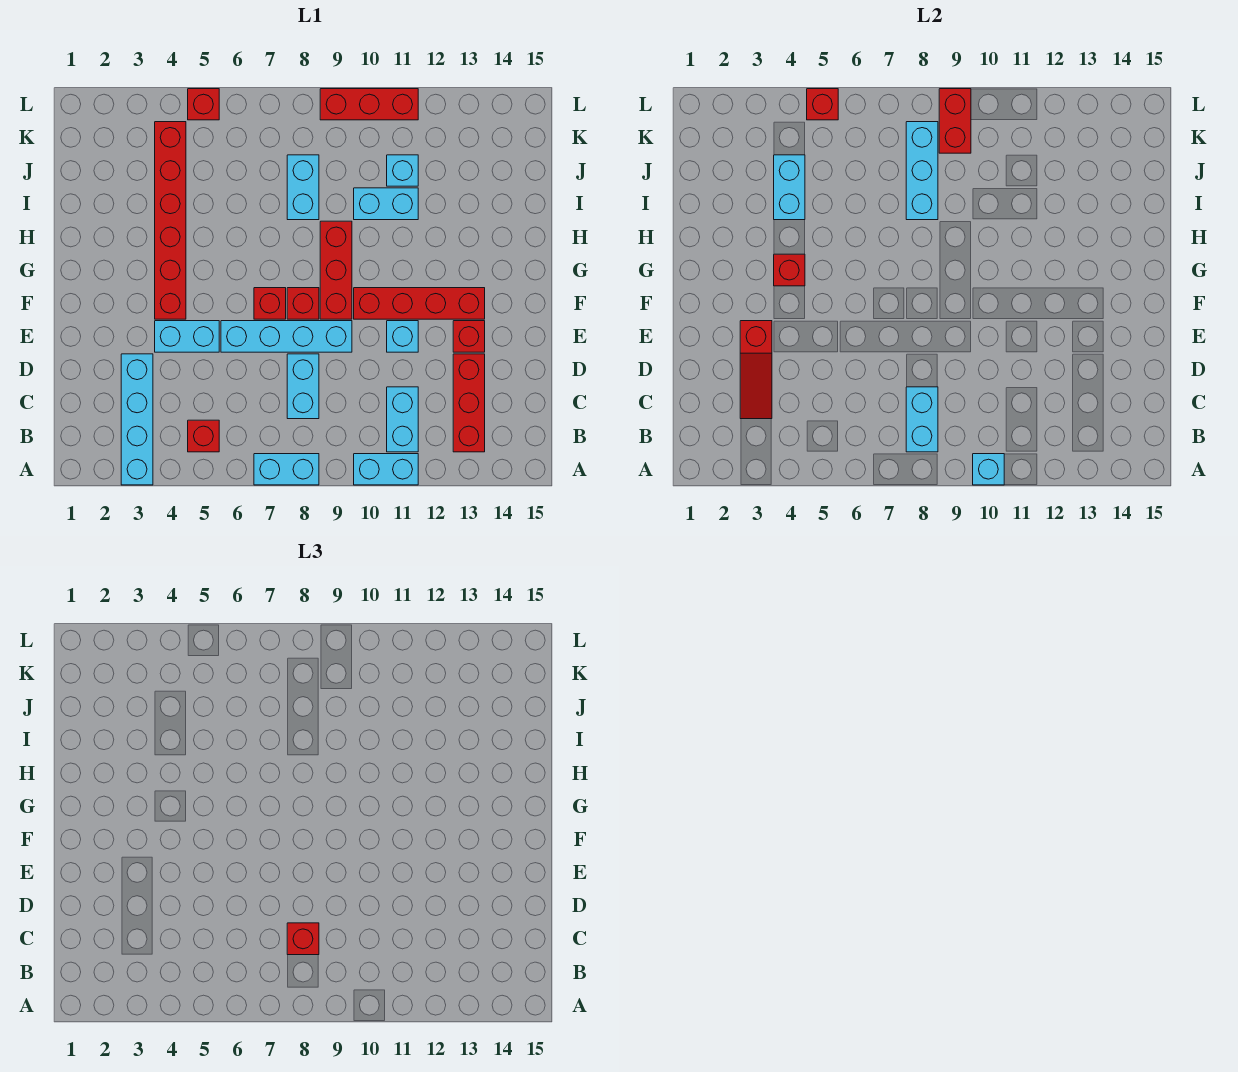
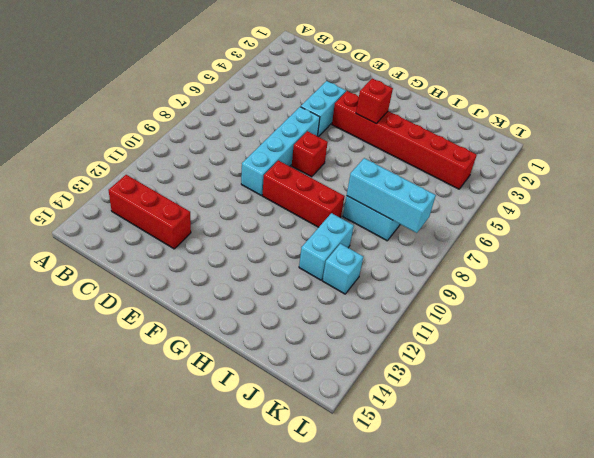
none -> cyan brick A3:D3 level 1
none -> cyan brick A7:A8 level 1
none -> cyan brick A10:A11 level 1
none -> red brick B5 level 1

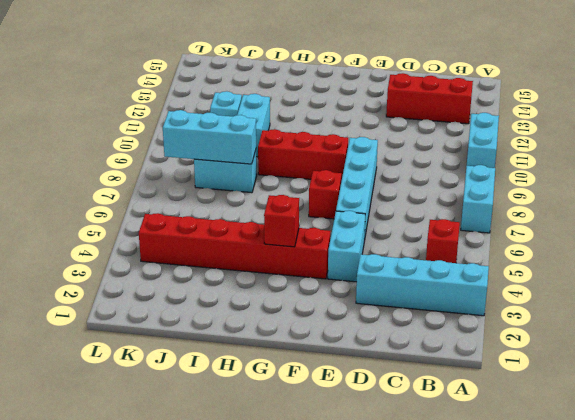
none -> cyan brick B11:C11 level 1
none -> cyan brick C8:D8 level 1
none -> cyan brick E11 level 1
none -> red brick E13 level 1

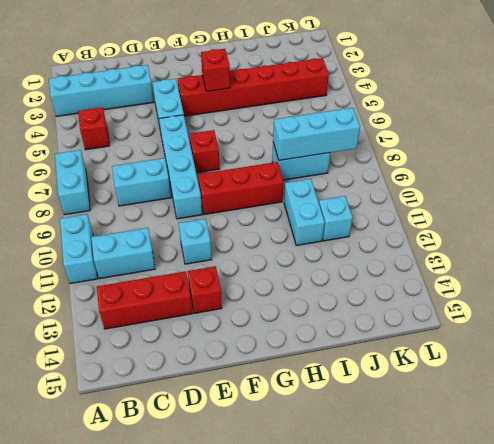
none -> red brick F8 level 1
none -> red brick F10:F13 level 1
none -> red brick L5 level 1
none -> red brick L9:L11 level 1

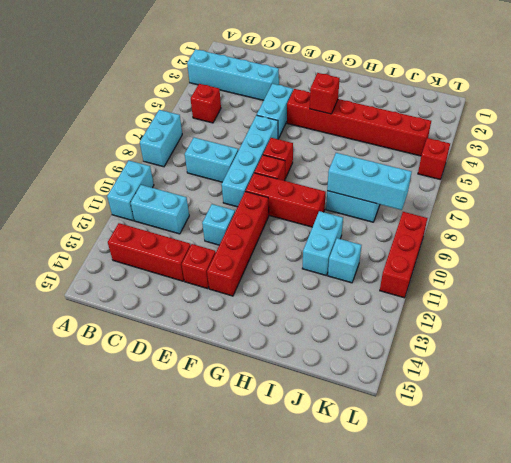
none -> cyan brick A10 level 2
none -> cyan brick B8:C8 level 2
none -> red slope C3:E3 level 2 top E
none -> cyan brick I4:J4 level 2

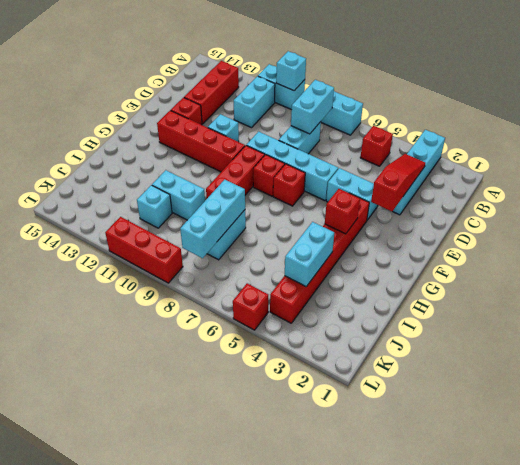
none -> red brick K9:L9 level 2
none -> red brick L5 level 2
none -> red brick C8 level 3

